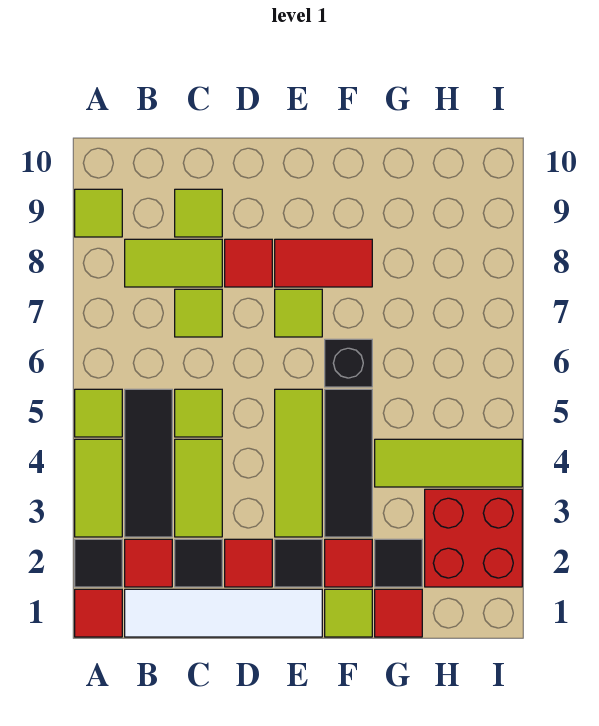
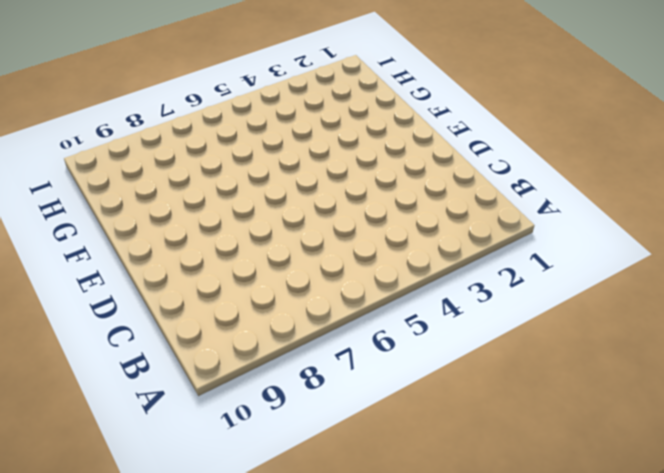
none -> red tile A1 level 1
none -> black tile A2 level 1
none -> lime tile A3:A4 level 1

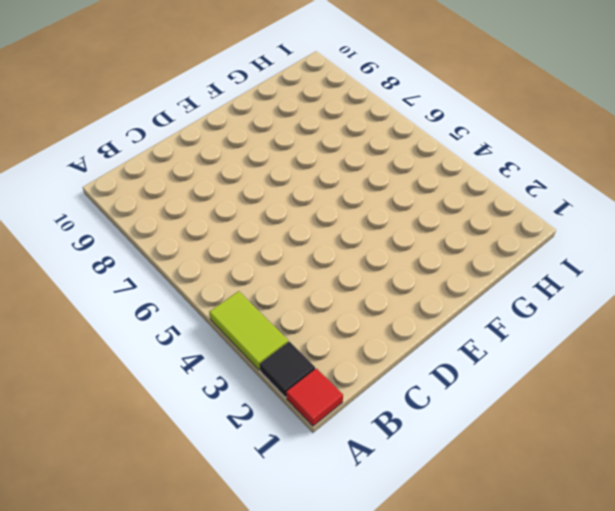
none -> lime tile A5 level 1
none -> lime tile A9 level 1
none -> white tile B1:E1 level 1

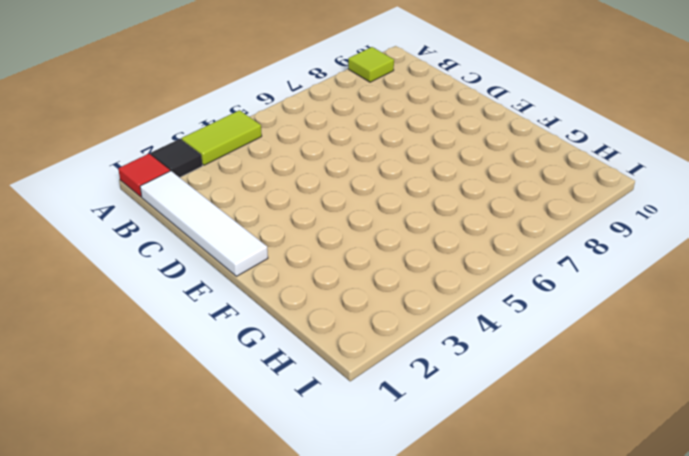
none -> lime tile A5 level 1
none -> red tile B2 level 1
none -> black tile B3:B5 level 1

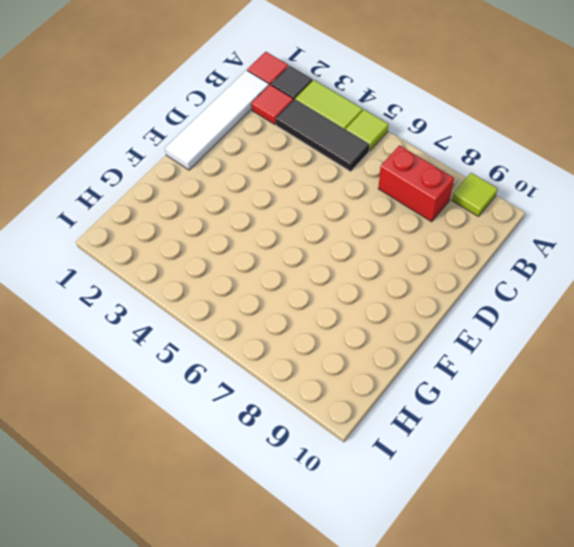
red brick B7:B8 level 1 -> lime tile B8:C8 level 1
none -> black tile C2 level 1
none -> lime tile C3:C4 level 1
none -> lime tile C5 level 1

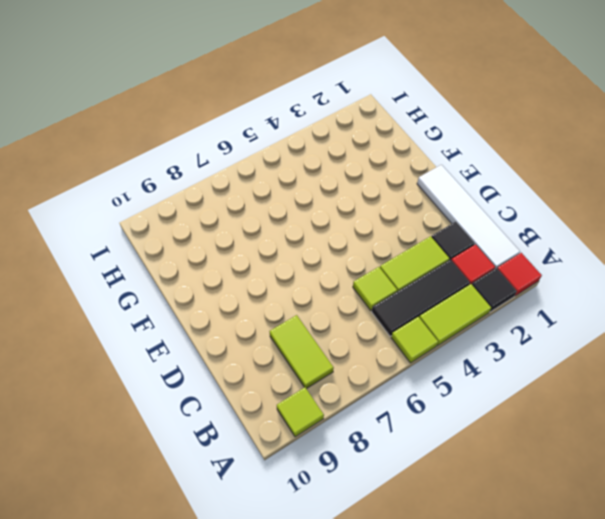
none -> lime tile C7 level 1
none -> lime tile C9 level 1
none -> red tile D2 level 1

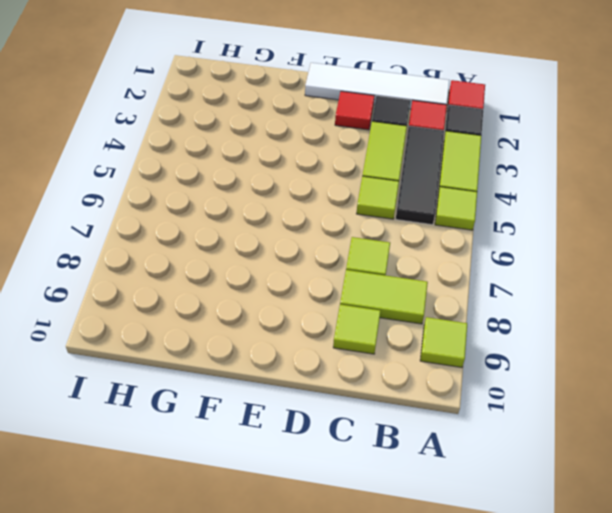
none -> red tile D8 level 1
none -> black tile E2 level 1
none -> lime tile E3:E5 level 1

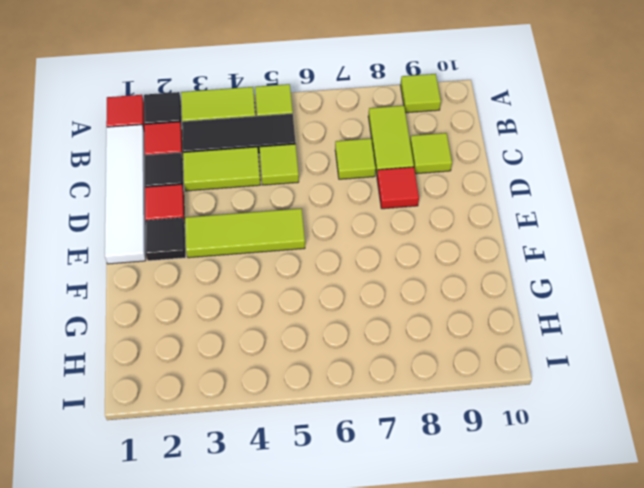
none -> lime tile E7 level 1
none -> red tile E8:F8 level 1
none -> lime tile F1 level 1

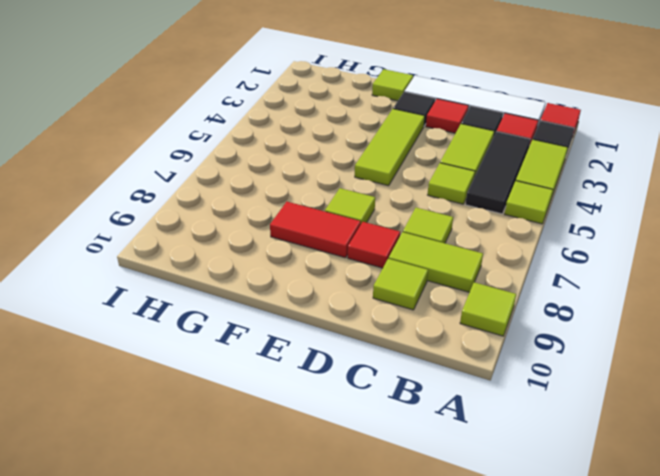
none -> red tile F2 level 1
none -> black tile F3:F5 level 1
none -> black brick F6 level 1

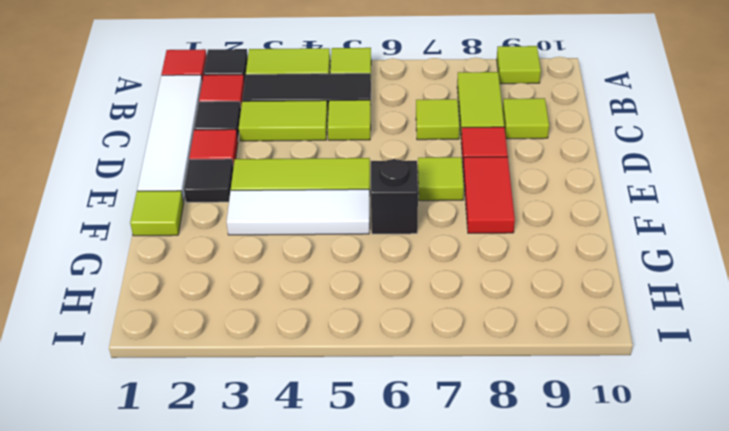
white tile F3:F5 level 1 -> black tile F3:F5 level 1
none -> red tile F2 level 1
none -> red tile G1 level 1
none -> black tile G2 level 1

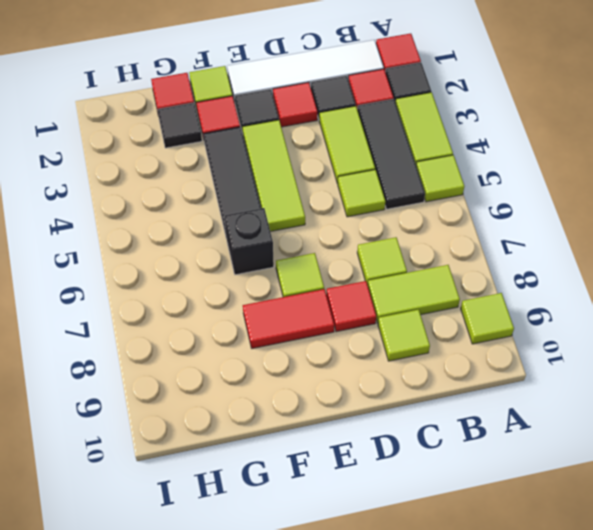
none -> lime tile G4:I4 level 1
none -> red brick H2:I3 level 1

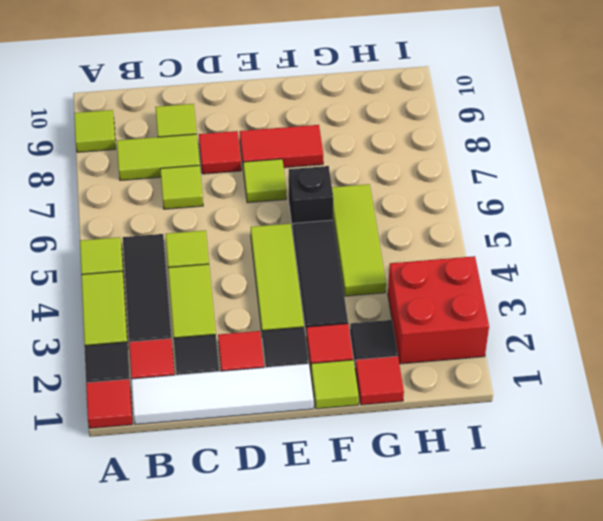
lime tile G4:G6 level 1 -> lime tile G4:I4 level 1

